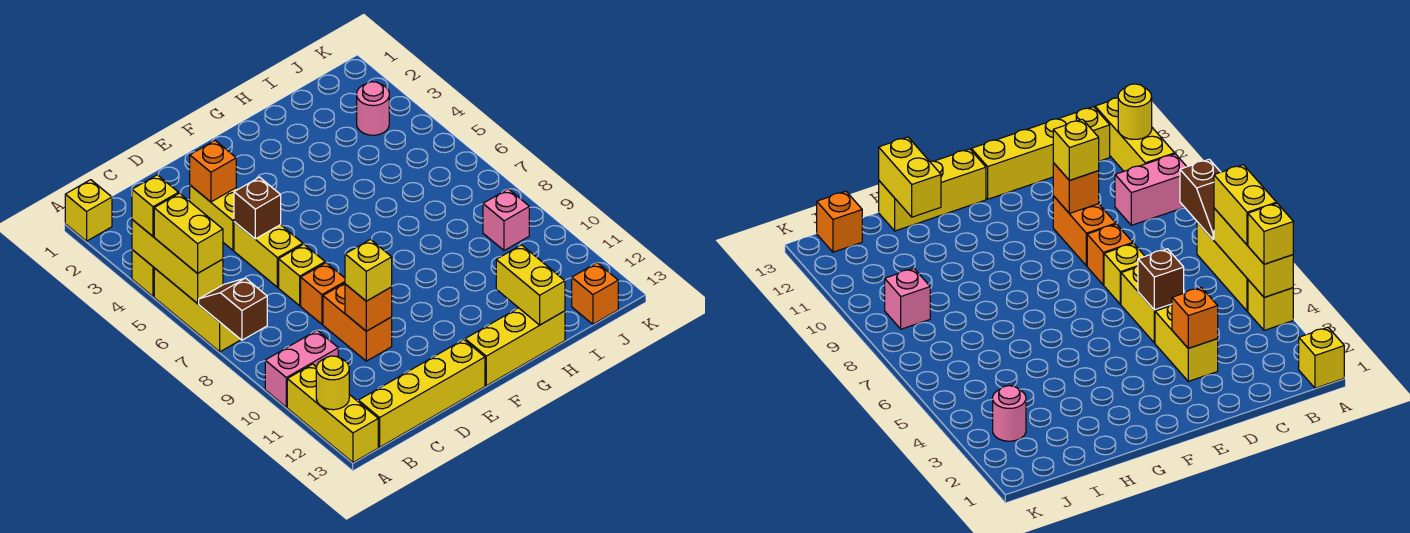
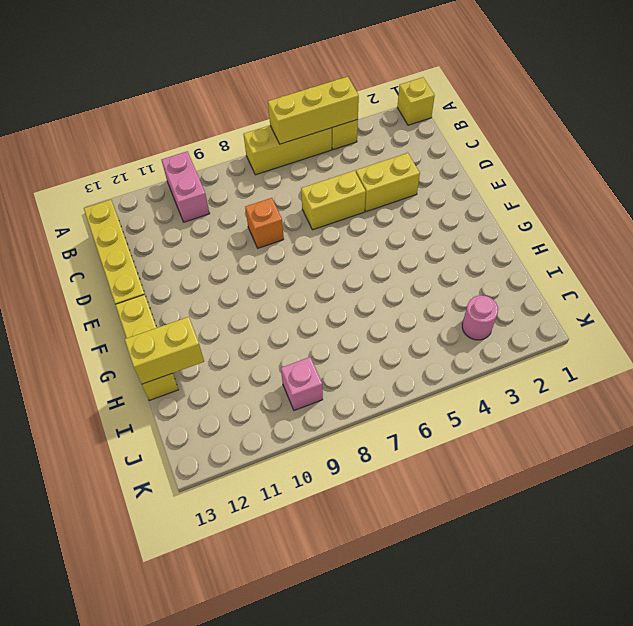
none -> yellow brick A11:A13 level 1
none -> yellow brick D7 level 1
none -> orange brick D9:D10 level 1

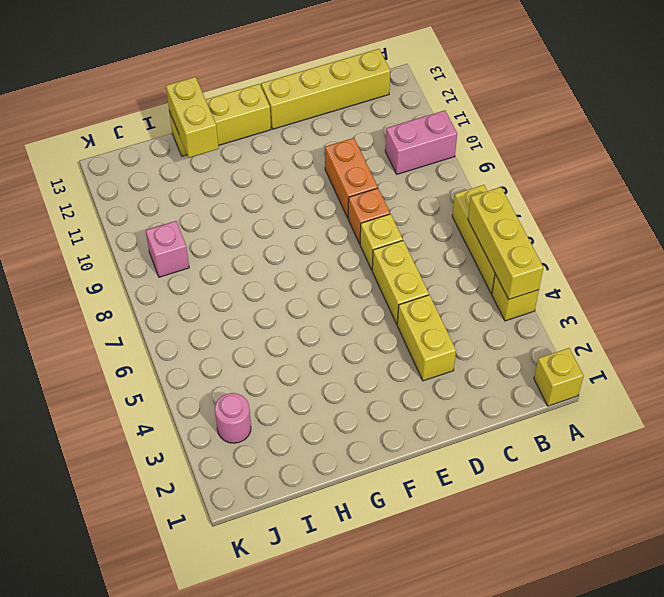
none -> yellow brick A11:A13 level 1
none -> orange brick J13 level 1
none -> brown slope A7:A8 level 2 top 8

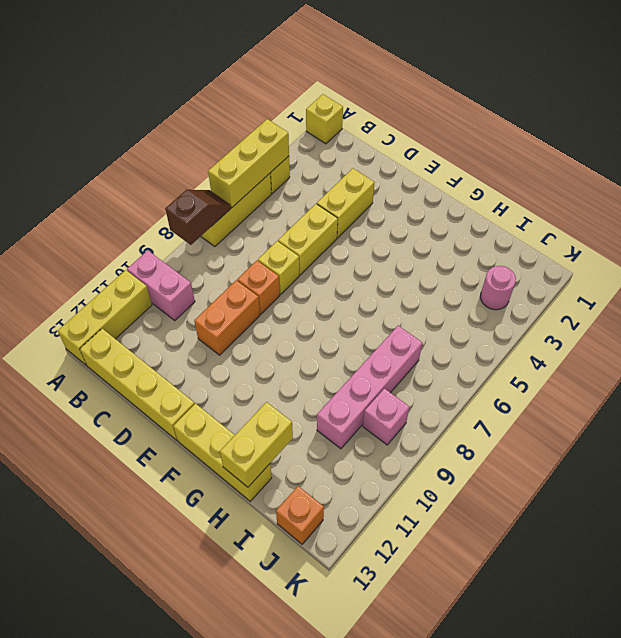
pink brick I7:I10 level 1 -> none
none -> yellow round brick A12 level 2
none -> orange brick D3 level 2
none -> brown brick D5 level 2

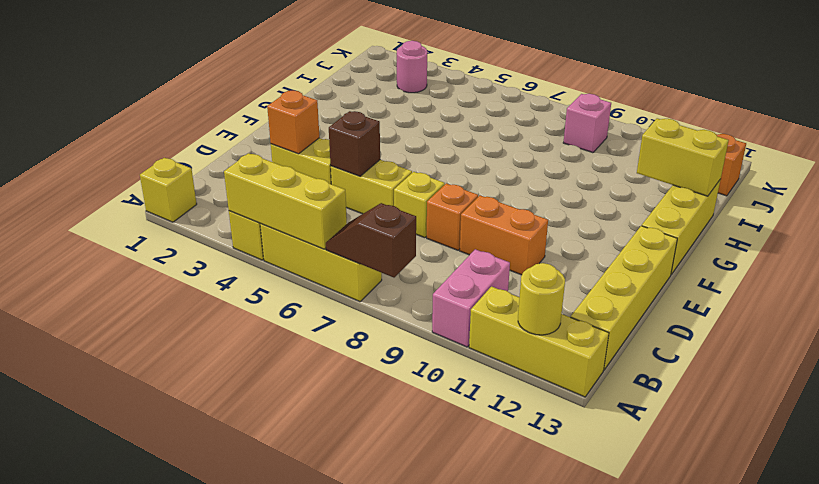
none -> orange brick D10 level 2
none -> yellow brick A4 level 3
none -> yellow brick A5:A6 level 3

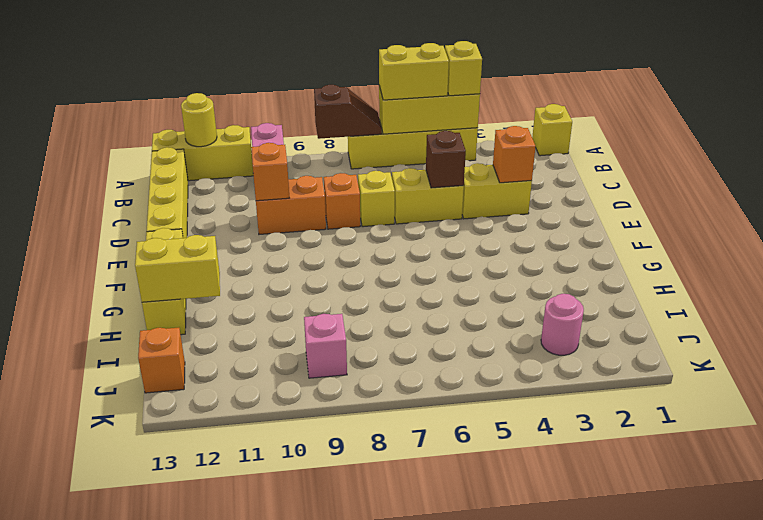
none -> yellow brick D10 level 3

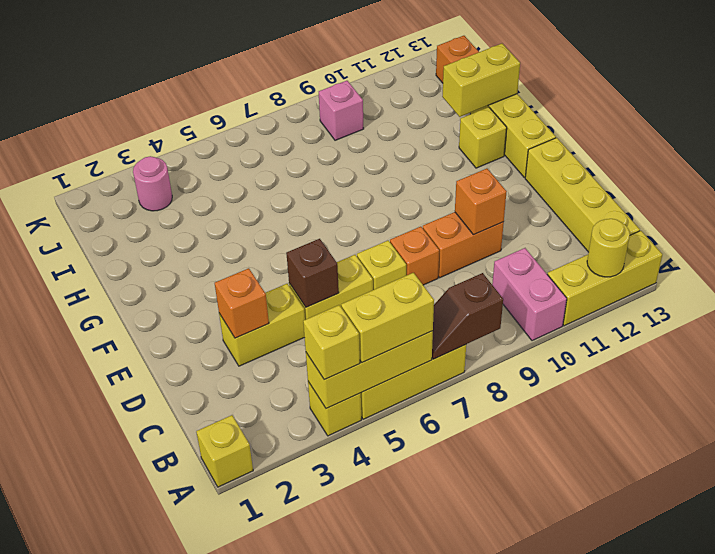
yellow brick G12 level 1 -> yellow brick D10 level 3

